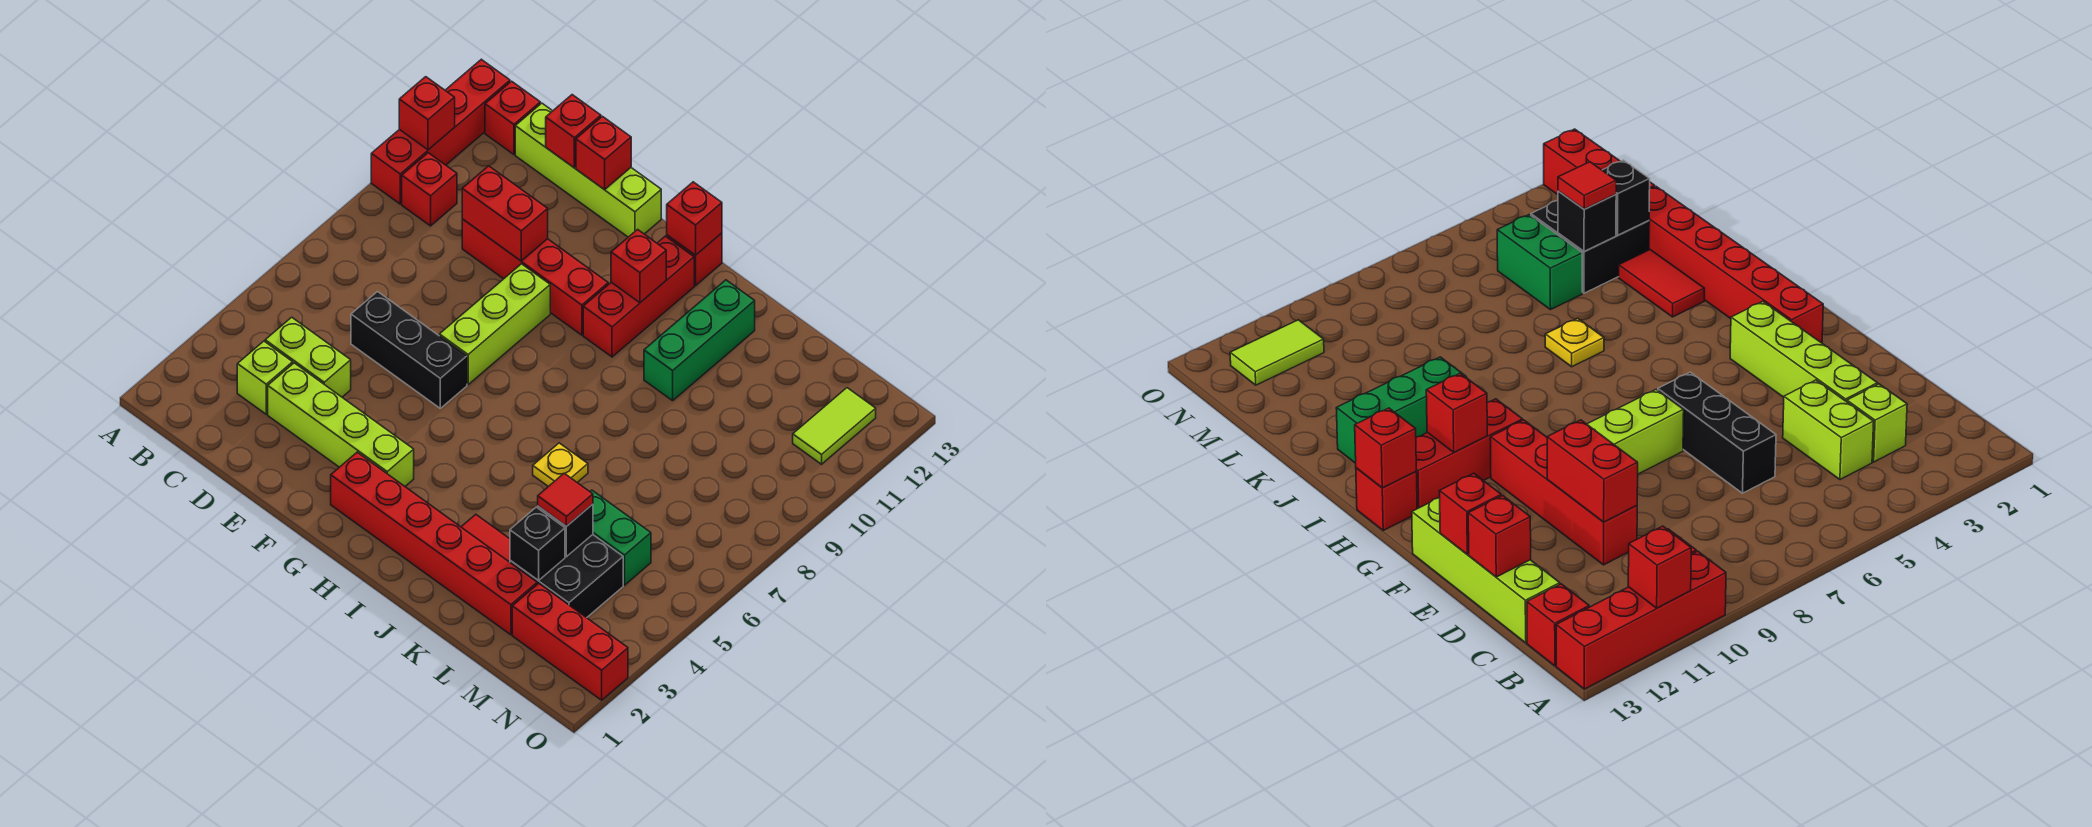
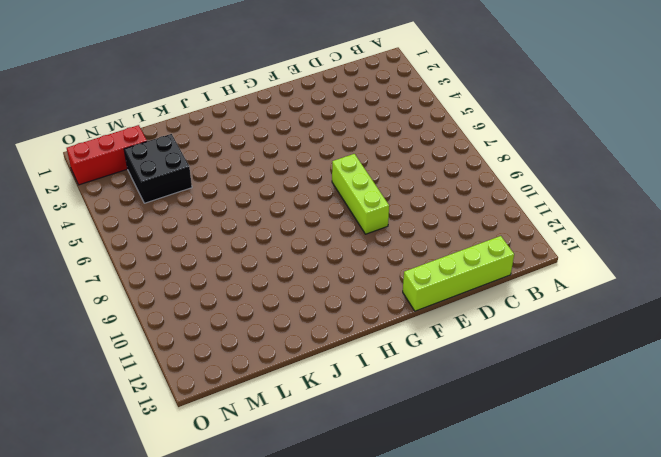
none -> red brick A10:A13 level 1
none -> red brick B10 level 1
none -> red brick B13 level 1

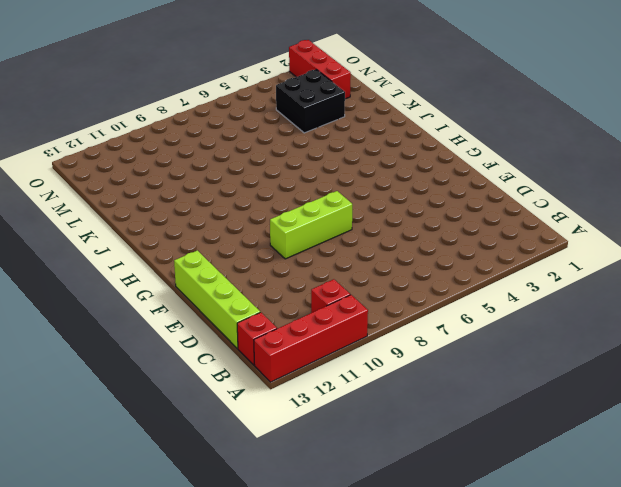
none -> lime brick C3 level 1
none -> lime brick C4:D4 level 1
none -> lime brick D3:G3 level 1

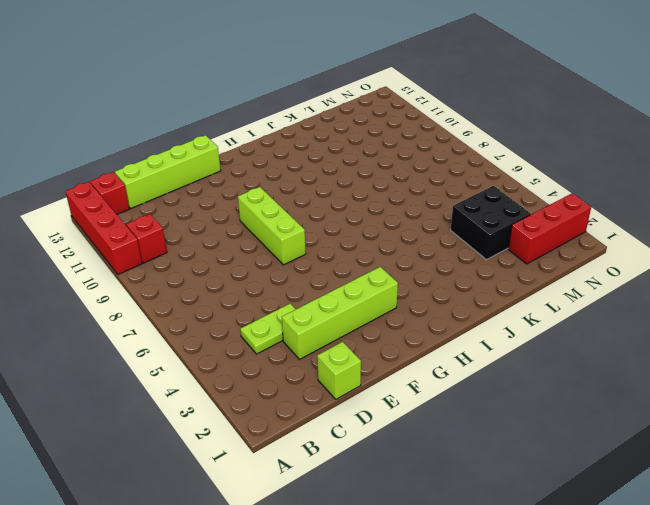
lime plate C4:D4 level 1 -> lime brick C4:D4 level 1
lime brick D1 level 1 -> lime brick C3 level 1
none -> black brick D6:F6 level 1
none -> red brick D10:G10 level 1
none -> red brick G2:L2 level 1

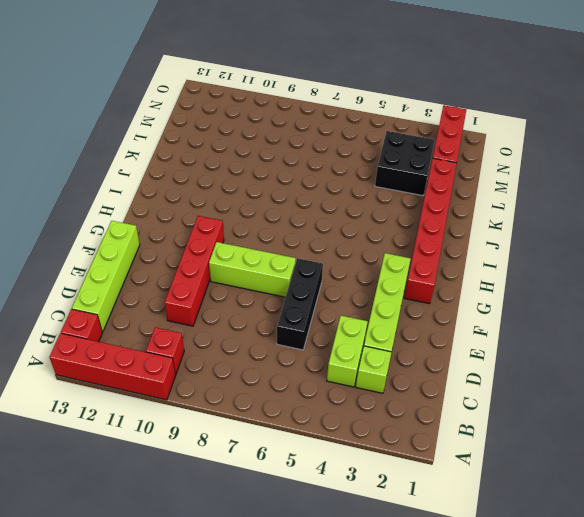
none -> red brick H10:H12 level 1
none -> red brick H13 level 1
none -> red tile J3:K3 level 1

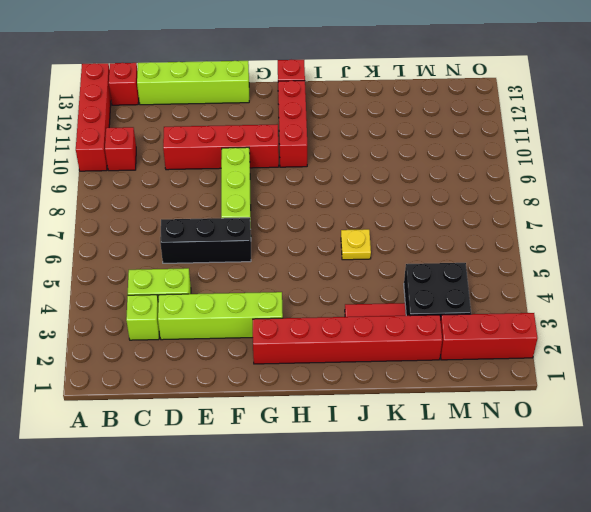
none -> green brick J10:J12 level 1
none -> green brick L5:M5 level 1
none -> lime tile N11:N12 level 1

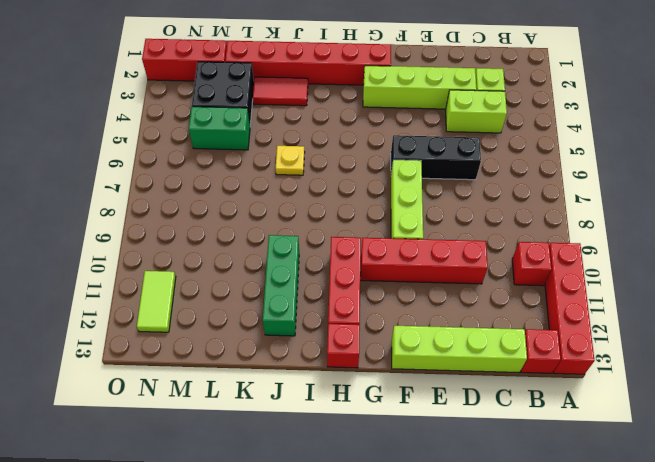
none -> red brick A11 level 2
none -> red brick D10:E10 level 2
none -> red brick D13 level 2

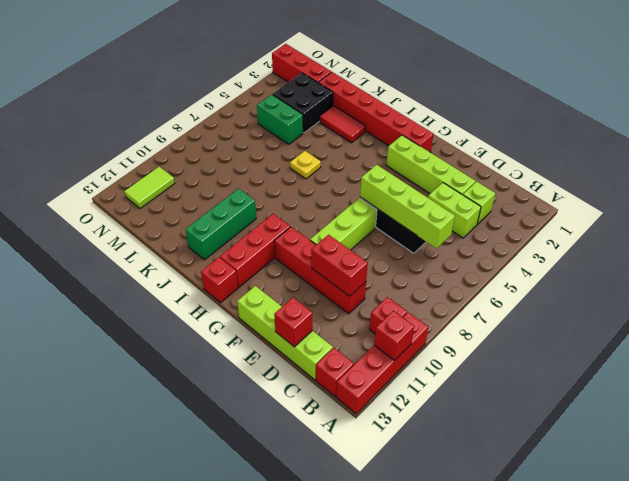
lime brick C6:F6 level 2 -> none
none -> red brick E13 level 2
none -> red brick H11 level 2
none -> red brick H13 level 2

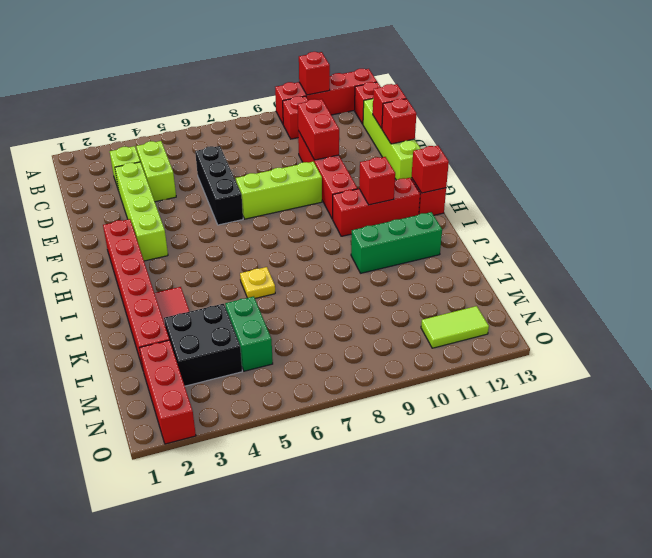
none -> black brick L3 level 2
none -> black brick L4 level 2
none -> red tile L4 level 3

